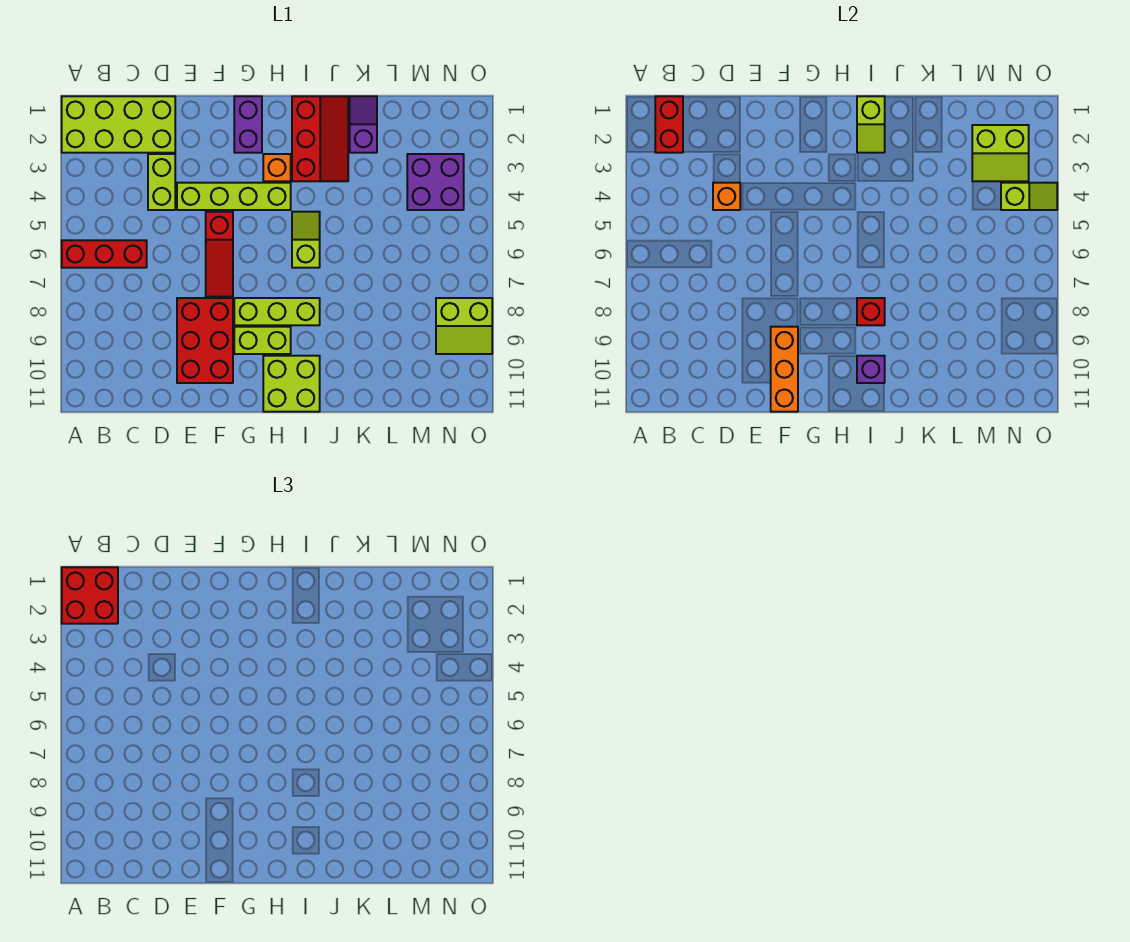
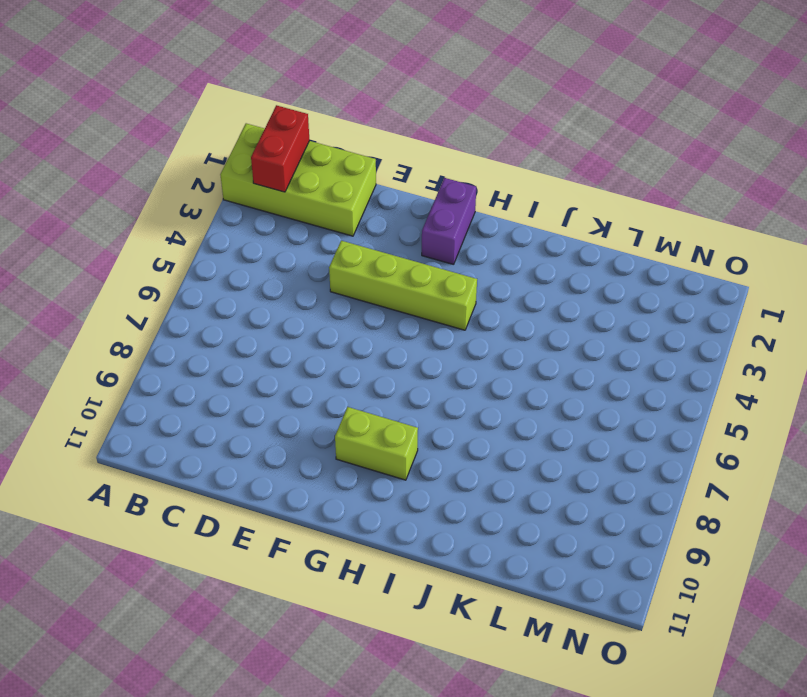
none -> red brick A6:C6 level 1
none -> lime brick D3:D4 level 1
none -> red brick E8:F10 level 1

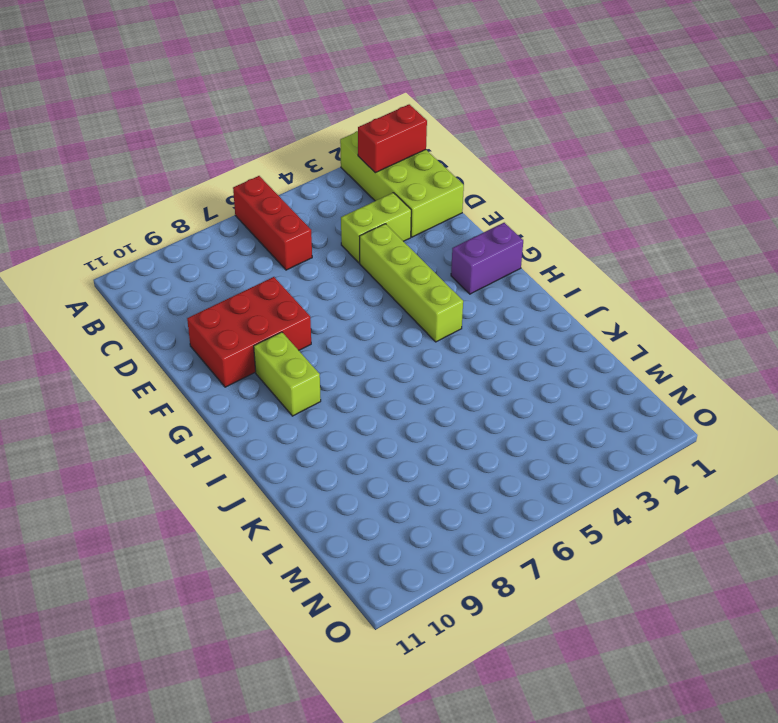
none -> red slope F5:F7 level 1 top 5
none -> lime brick G8:I8 level 1
none -> orange brick H3 level 1

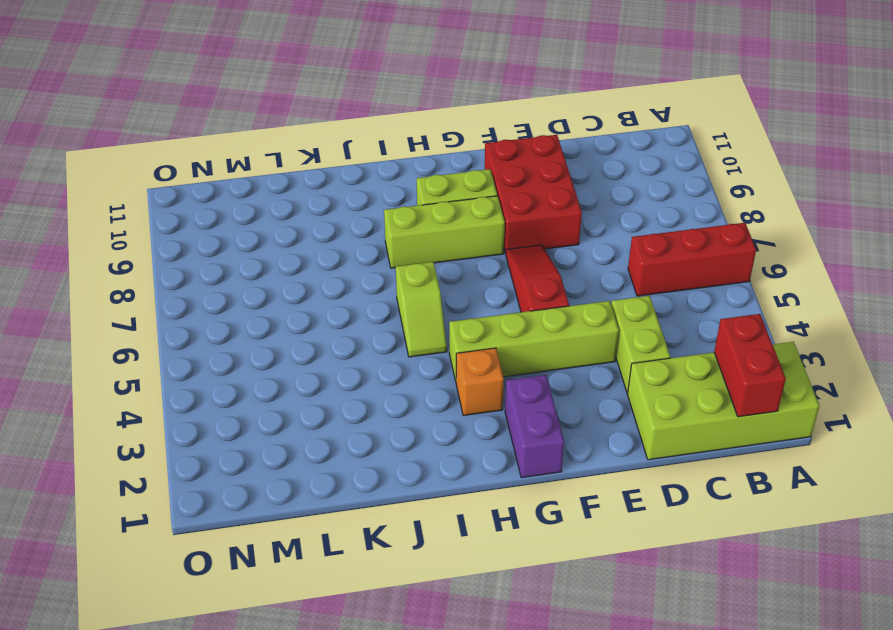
none -> lime brick H10:I11 level 1
none -> red slope I1:J3 level 1 top I
none -> purple slope K1:K2 level 1 top 2

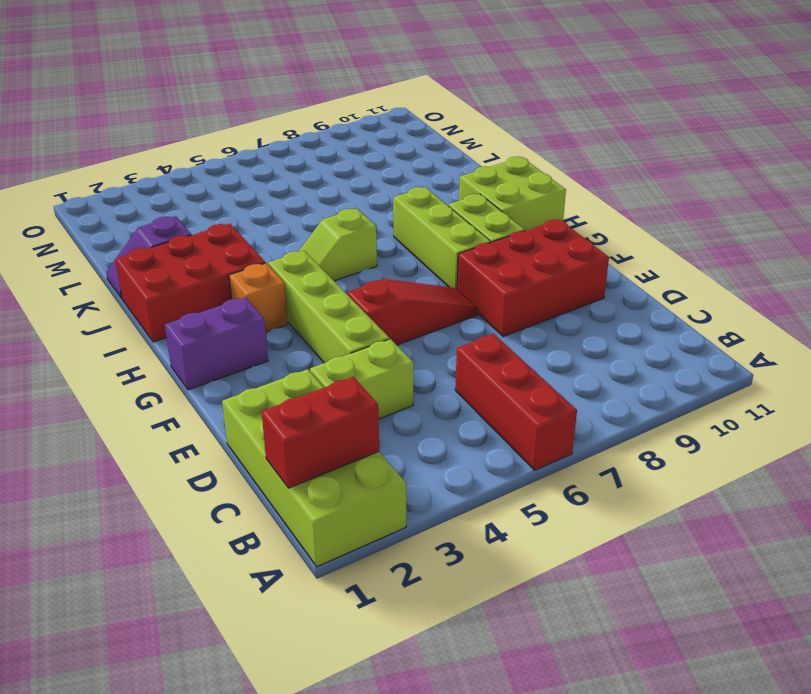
red brick I1:J3 level 1 -> red slope I1:J3 level 1 top I
none -> purple brick M3:N4 level 1
none -> lime slope N8:O9 level 1 top 8
none -> orange brick D4 level 2

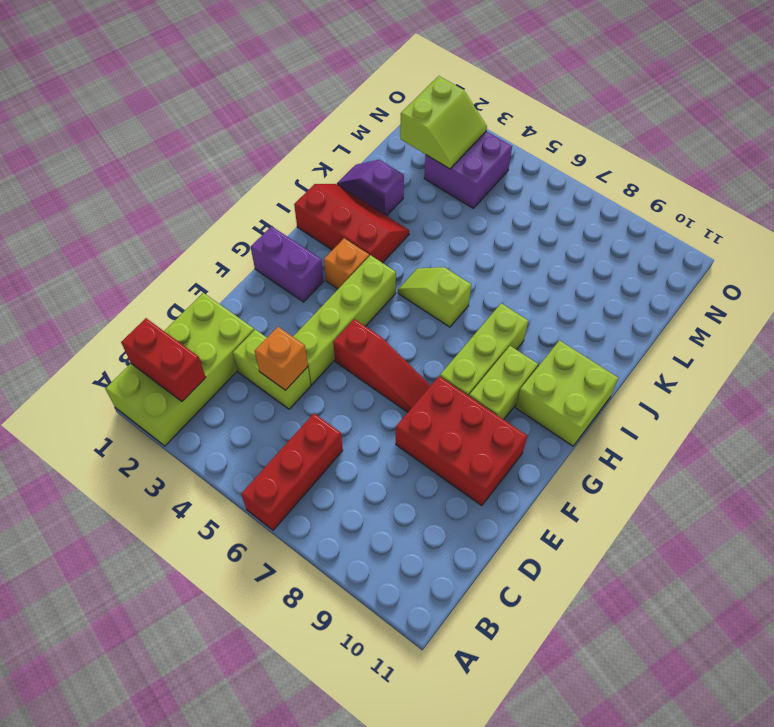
none -> lime slope N8:O9 level 1 top 8
none -> orange brick F9:F11 level 2
none -> lime slope I1:I2 level 2 top 1

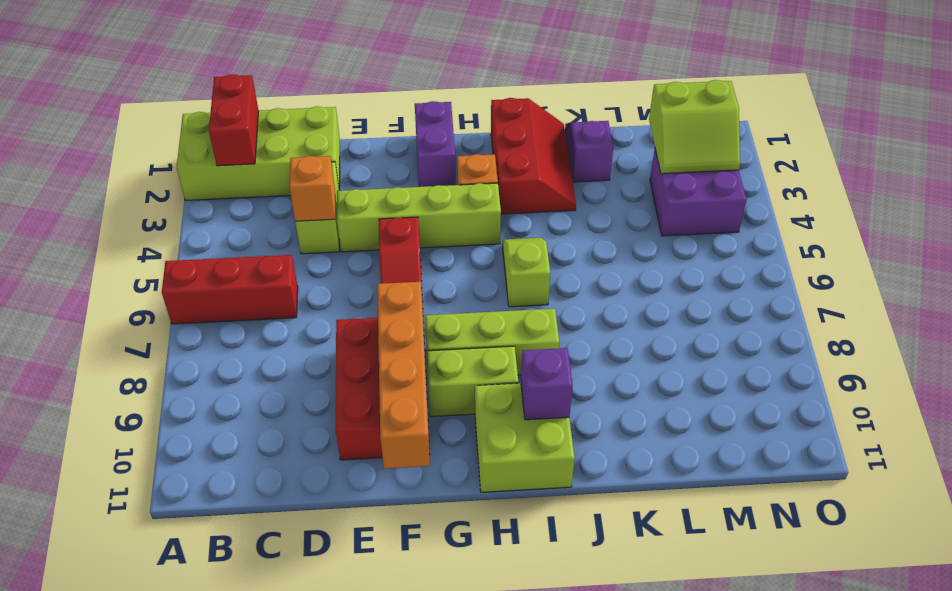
orange brick F8:F11 level 2 -> orange brick F9:F11 level 2
none -> lime slope N8:O9 level 1 top 8
none -> lime slope I1:I2 level 2 top 1
none -> red brick I8 level 2

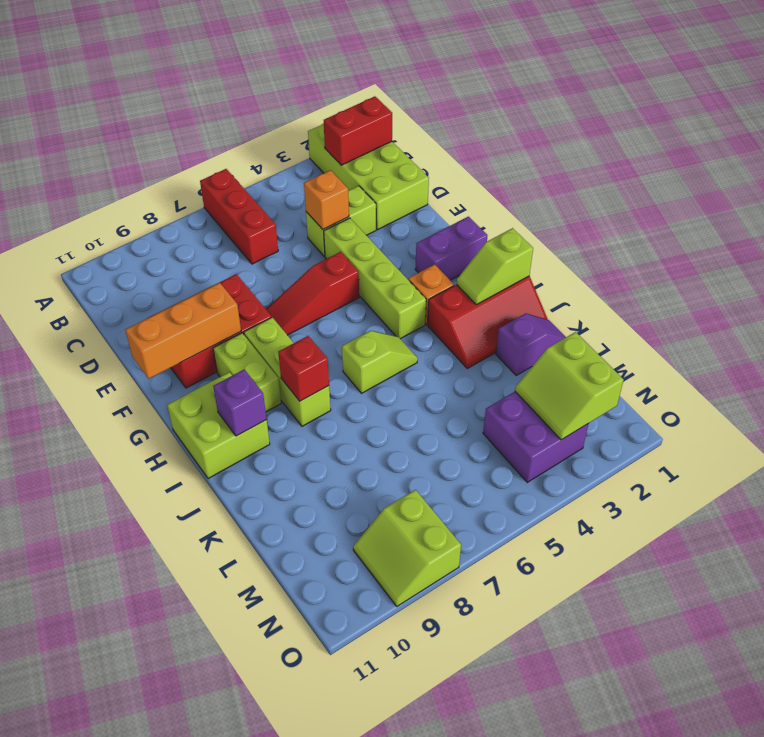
none -> lime slope N4:O4 level 2 top N
none -> red brick A1:B2 level 3

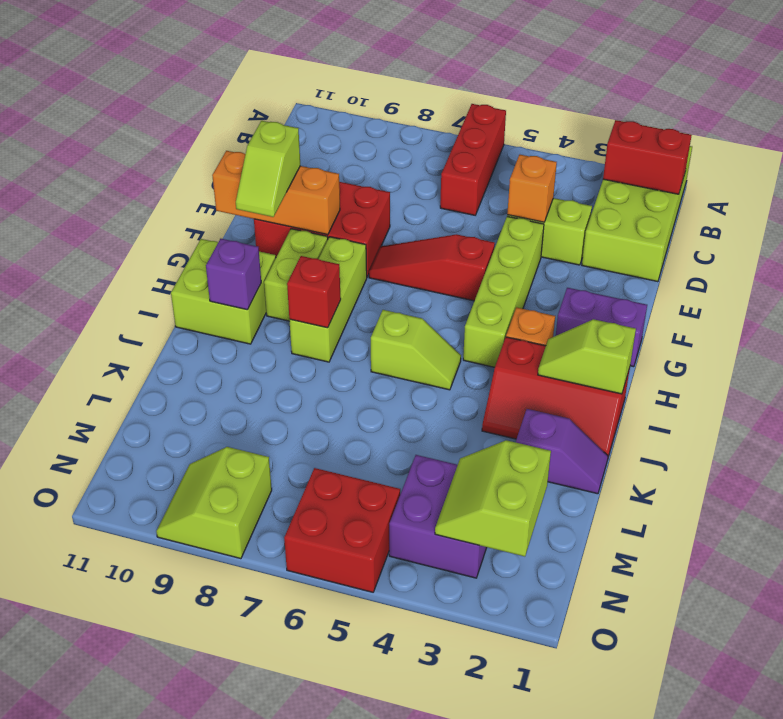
lime slope F10:G10 level 3 top F -> lime slope N4:O4 level 2 top N
red brick N5:O6 level 1 -> red brick A1:B2 level 3

